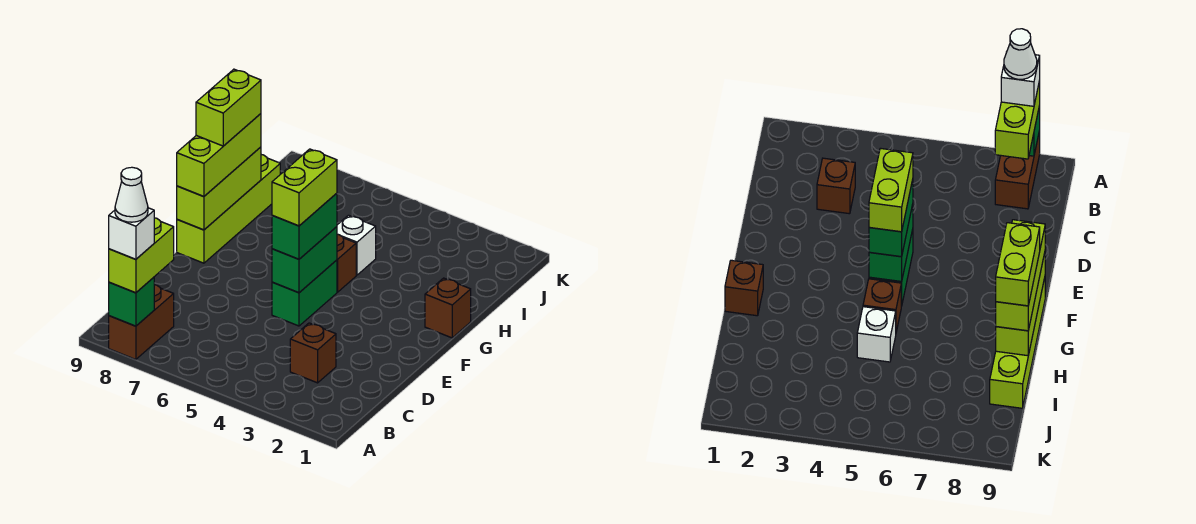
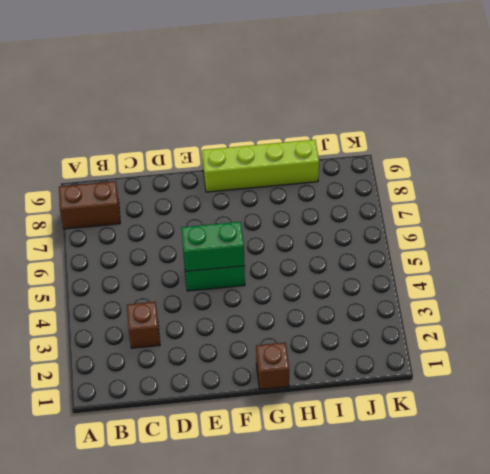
none -> brown brick G5 level 1
none -> white brick H5 level 1
none -> green brick A8 level 2

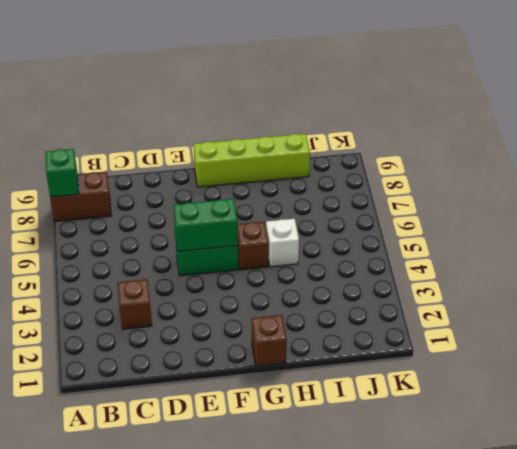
none -> lime brick F9:H9 level 2
none -> lime brick A8:B8 level 3
none -> green brick E5:F5 level 3

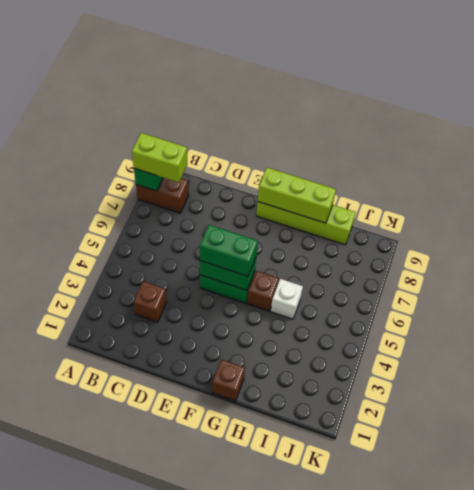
none -> lime brick F9:H9 level 3
none -> white brick A8 level 4
none -> lime brick E5:F5 level 4

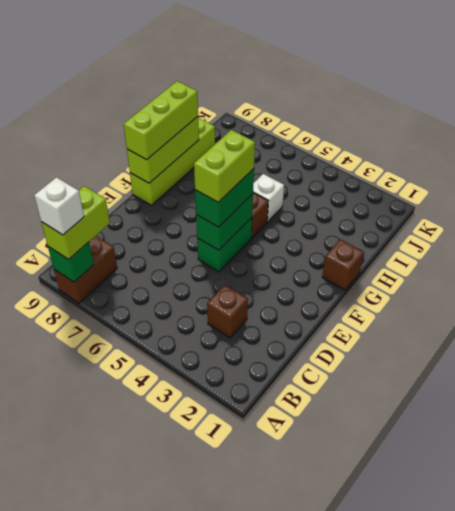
none -> lime brick G9:H9 level 4
none -> white cone A8 level 5

